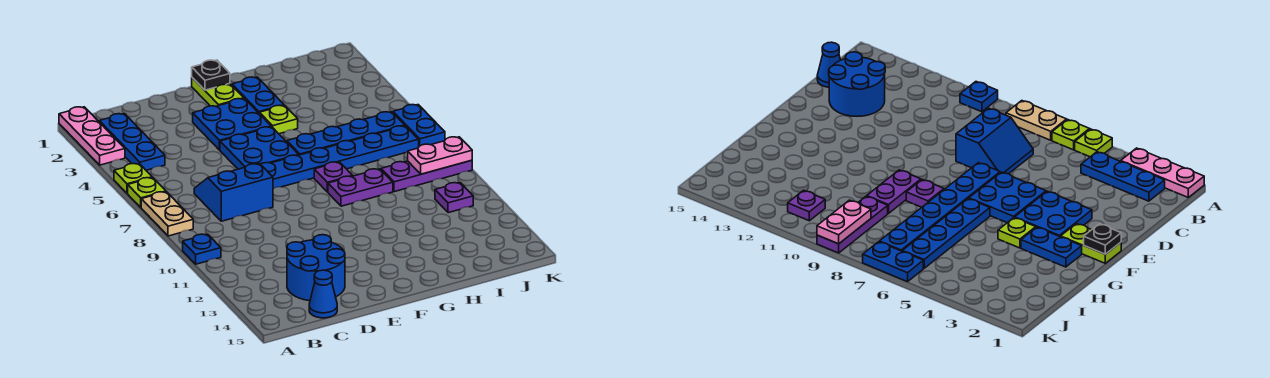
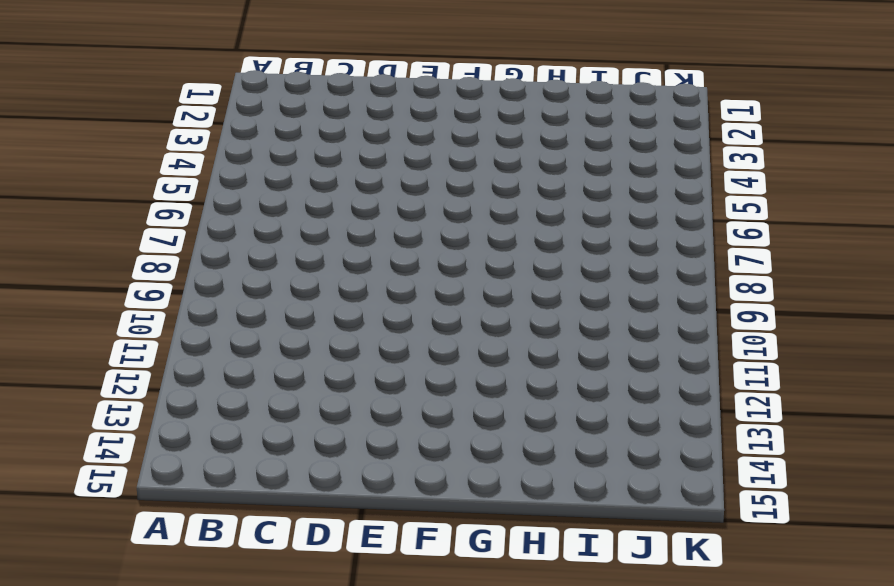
none -> pink plate A1:A3 level 1
none -> lime plate A5 level 1
none -> lime plate A6 level 1

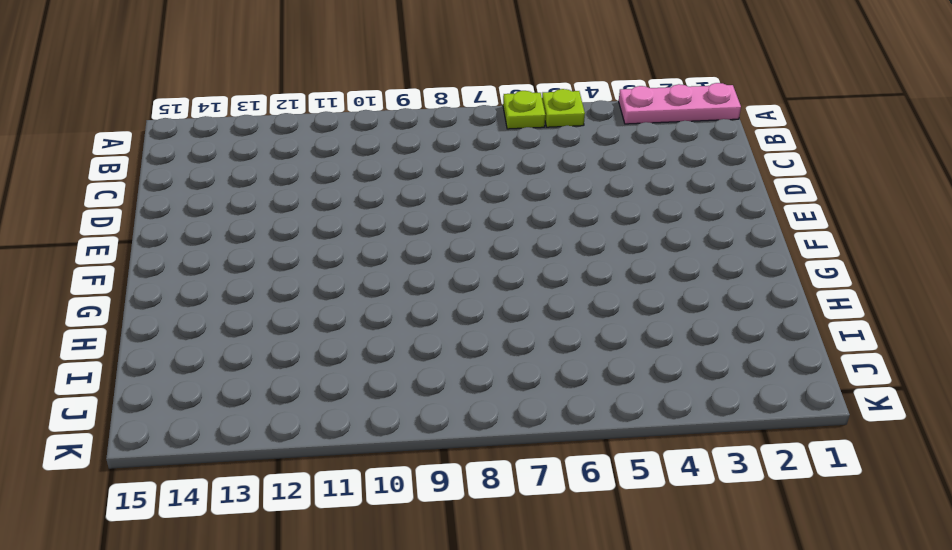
none -> tan plate A7:A8 level 1
none -> blue plate A10 level 1
none -> blue plate B2:B4 level 1

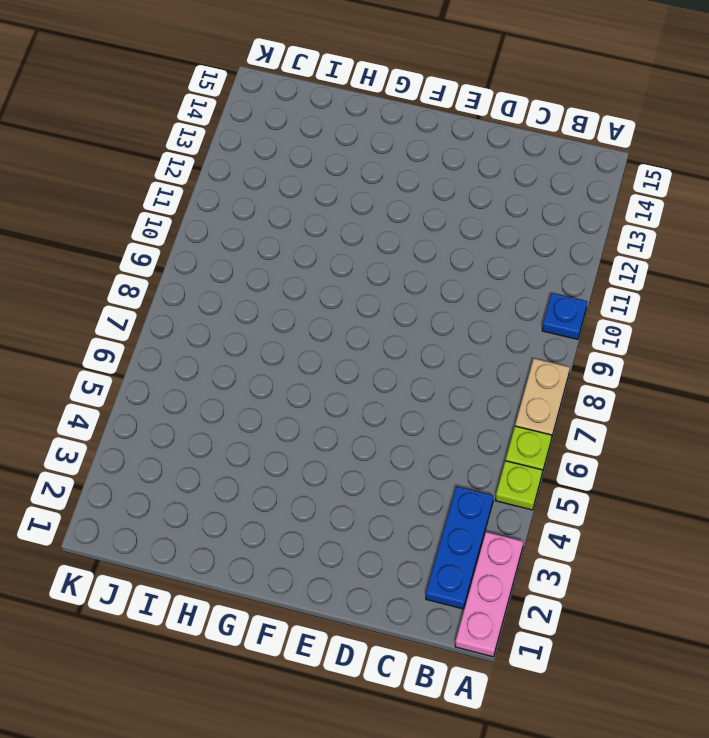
none -> blue slope C7:D8 level 1 top 8
none -> blue round brick C13:D14 level 1
none -> blue cone C15 level 1

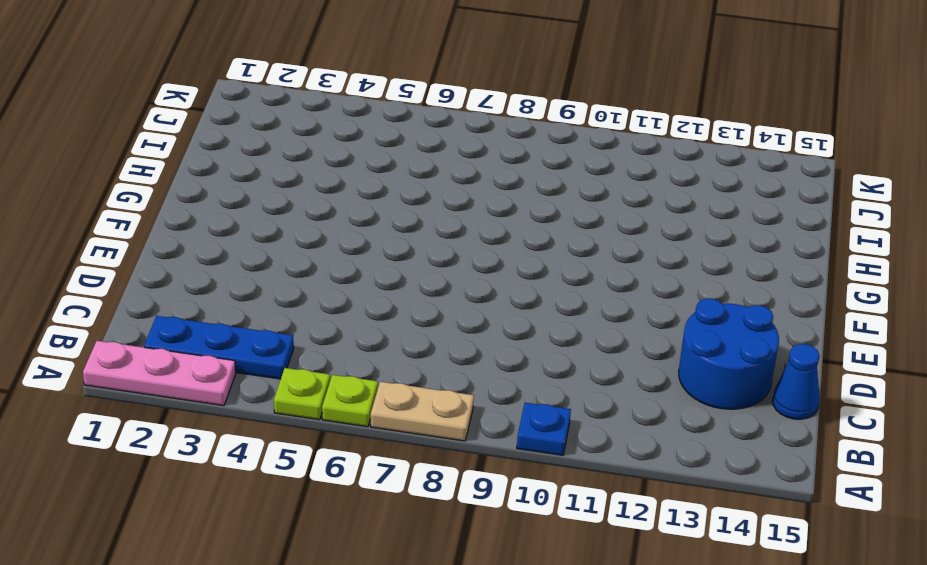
none -> blue slope C7:D8 level 1 top 8
none -> blue plate E3:F4 level 1
none -> blue plate E5:F6 level 1

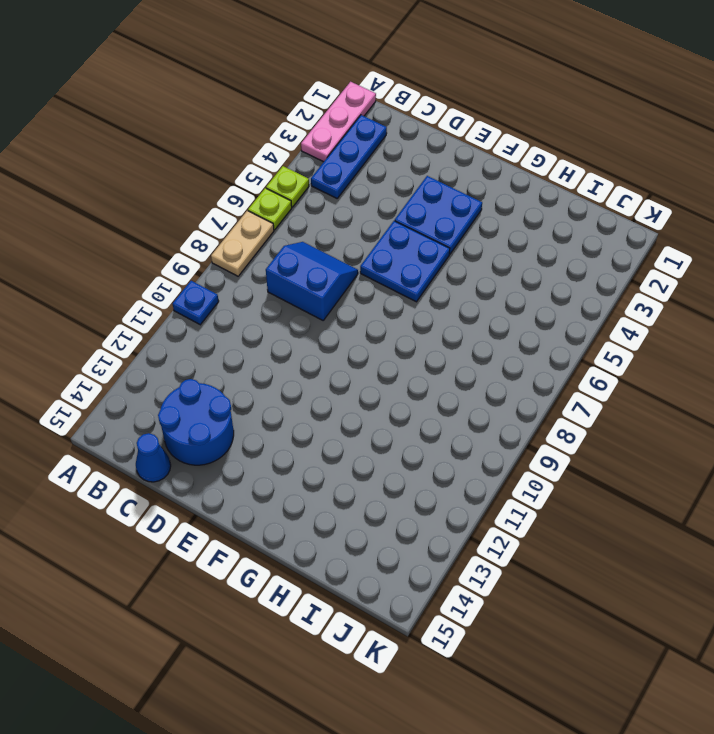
none -> blue plate E7:J7 level 1
none -> lime plate F1:F2 level 1
none -> blue plate G2:G3 level 1

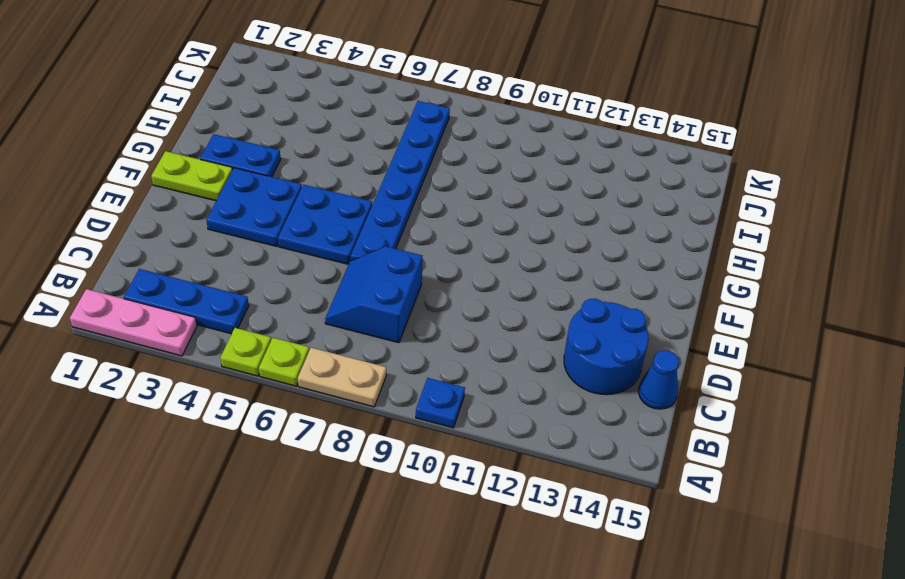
none -> lime plate G4 level 1
none -> blue plate G6:J6 level 1
none -> purple plate G8 level 1

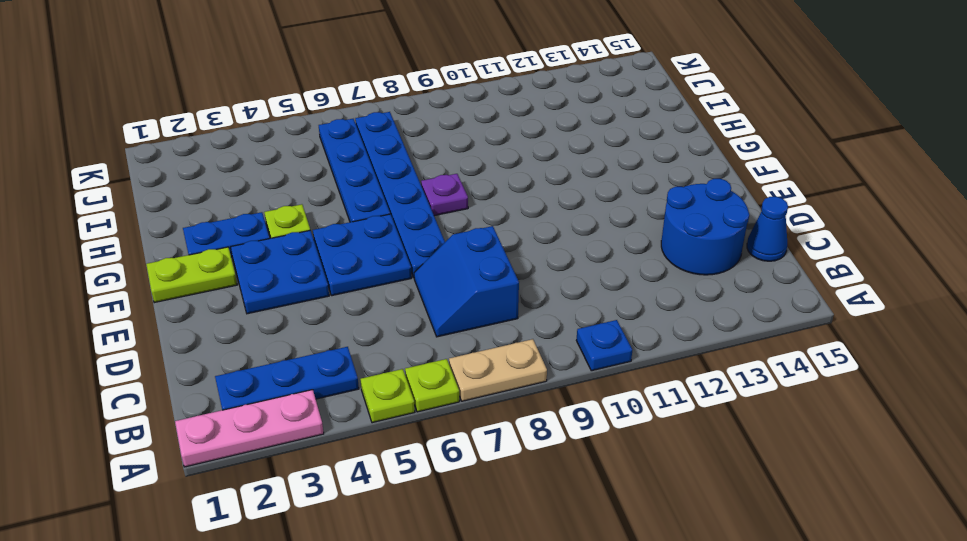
none -> purple plate G9:H9 level 1
none -> purple plate I9:K9 level 1
none -> purple plate J11 level 1

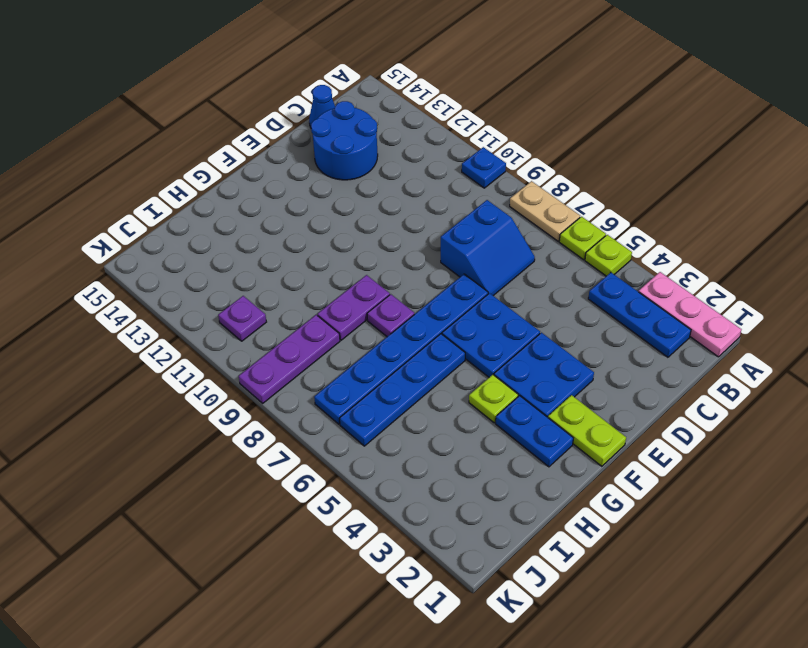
none -> blue plate K6:K7 level 1
none -> black plate F1 level 2
none -> pink plate J9:K9 level 2

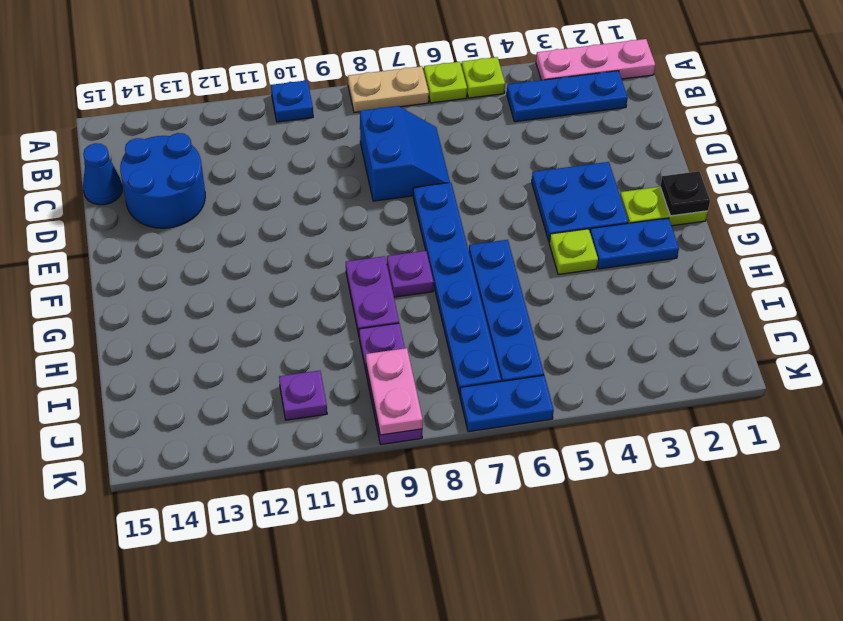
none -> blue plate E5:F6 level 1

